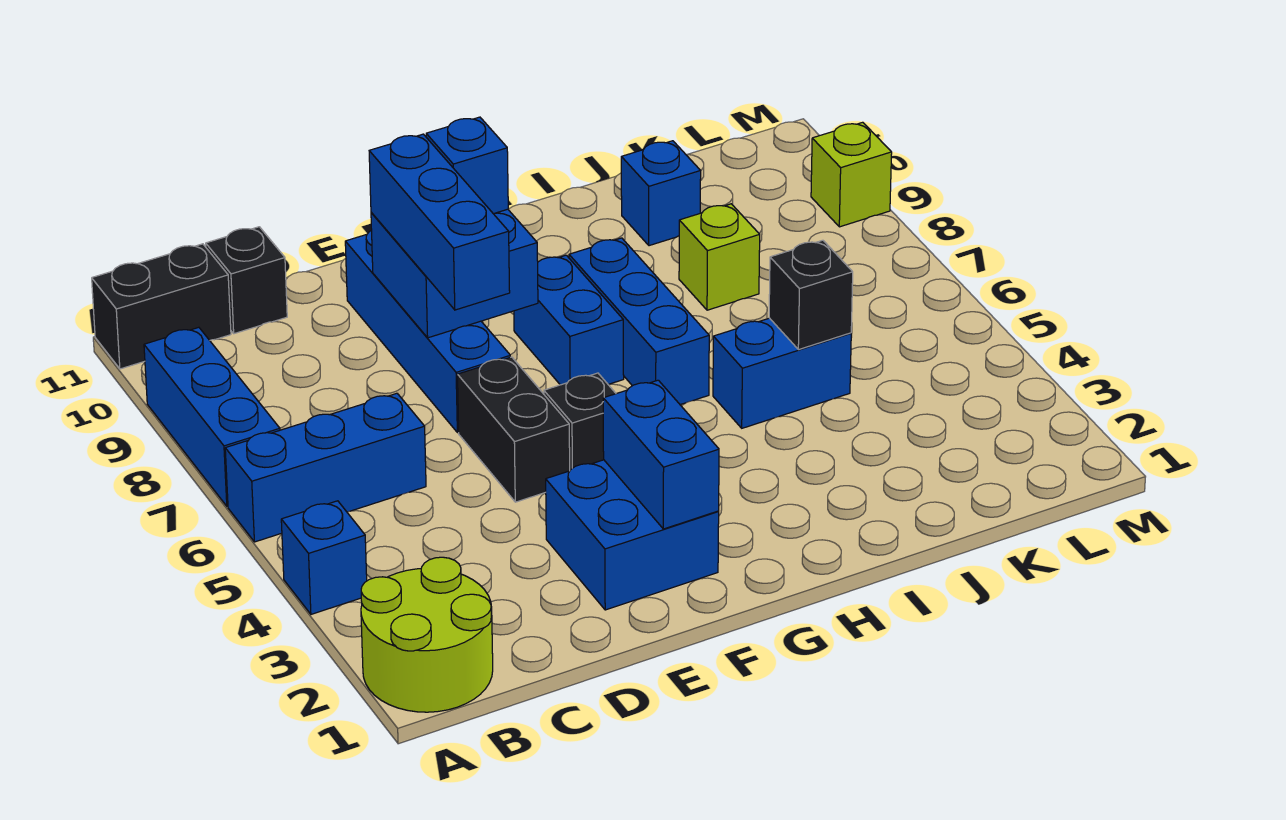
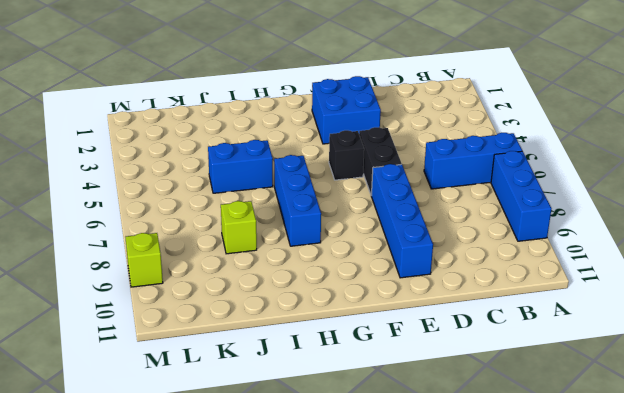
none -> lime round brick A1:B2 level 1
none -> blue brick A4 level 1
none -> black brick A11:B11 level 1

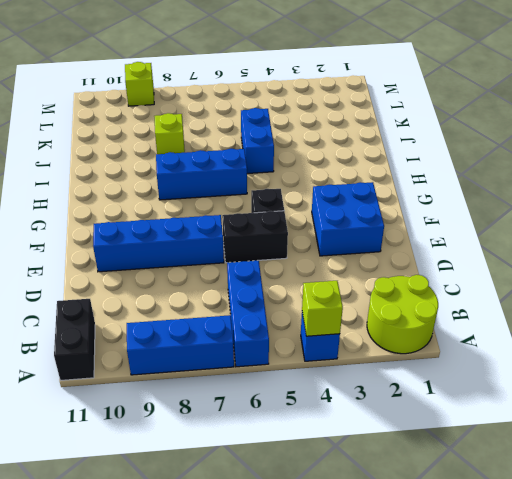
lime brick A4 level 2 -> none
none -> black brick C11 level 1
none -> blue brick G7:G8 level 1
none -> blue brick J10 level 1

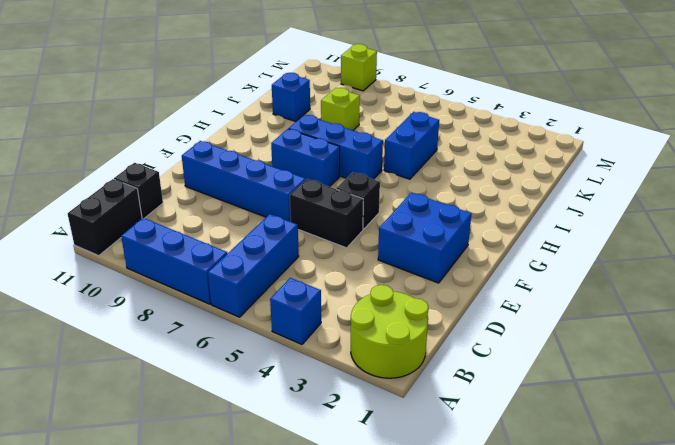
none -> blue brick E8:F9 level 2
none -> blue brick F2:F3 level 2
none -> black brick J5 level 2

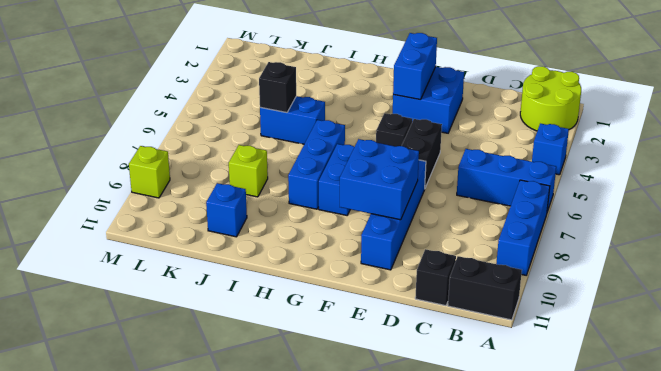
none -> blue brick E7:E9 level 3
none -> blue brick F9 level 3

